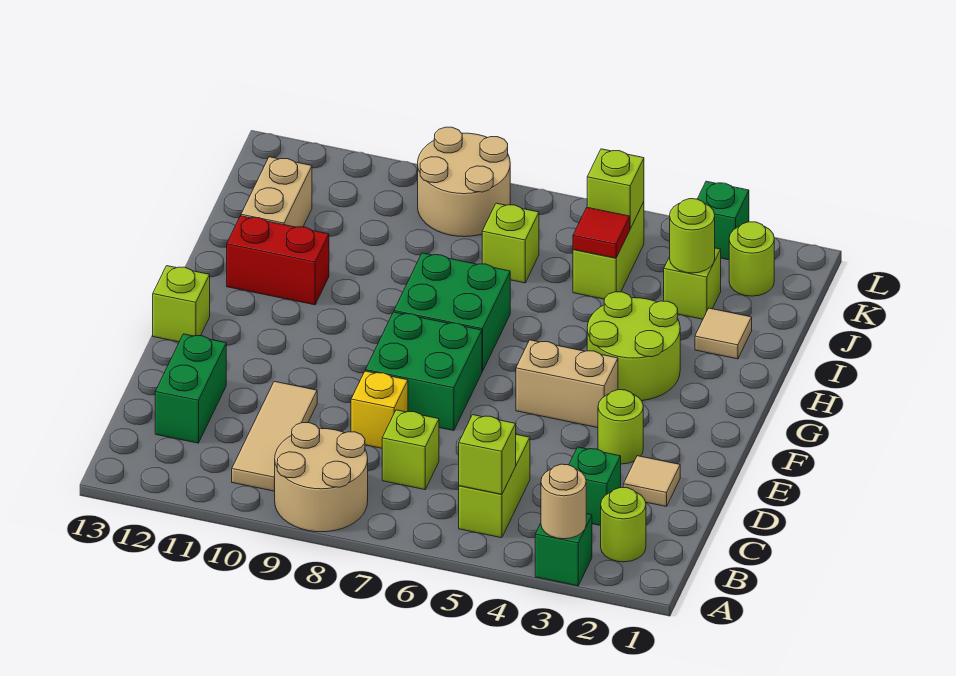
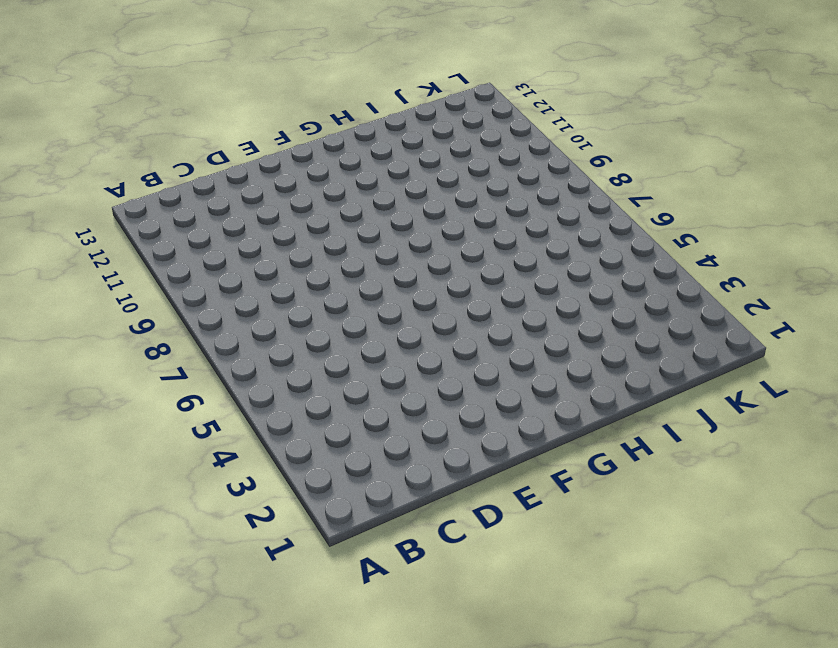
none -> green brick A3 level 1
none -> tan round brick A8:B9 level 1
none -> lime round brick B2 level 1
none -> lime brick B5:C5 level 1

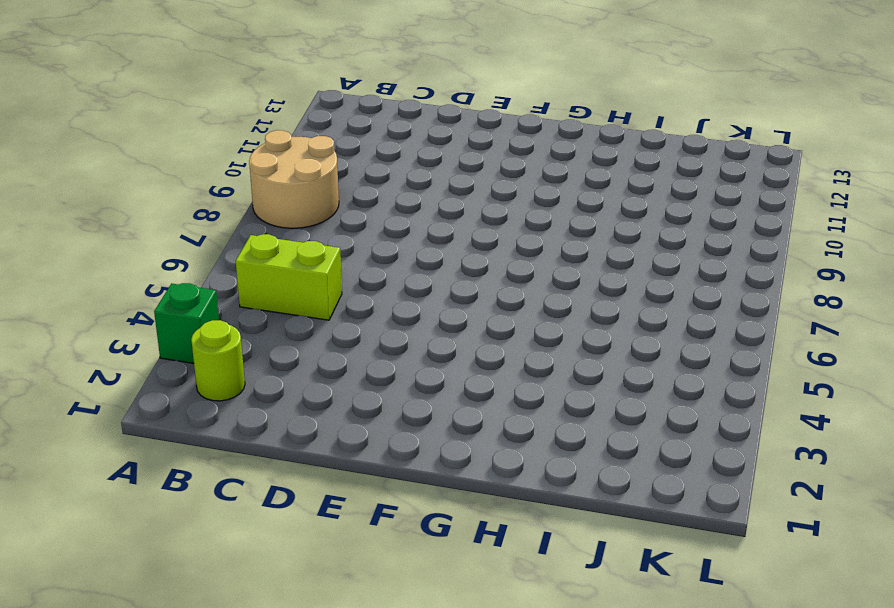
none -> tan tile B10:D10 level 1
none -> green brick C3 level 1
none -> lime brick C7 level 1
none -> green brick C12:D12 level 1

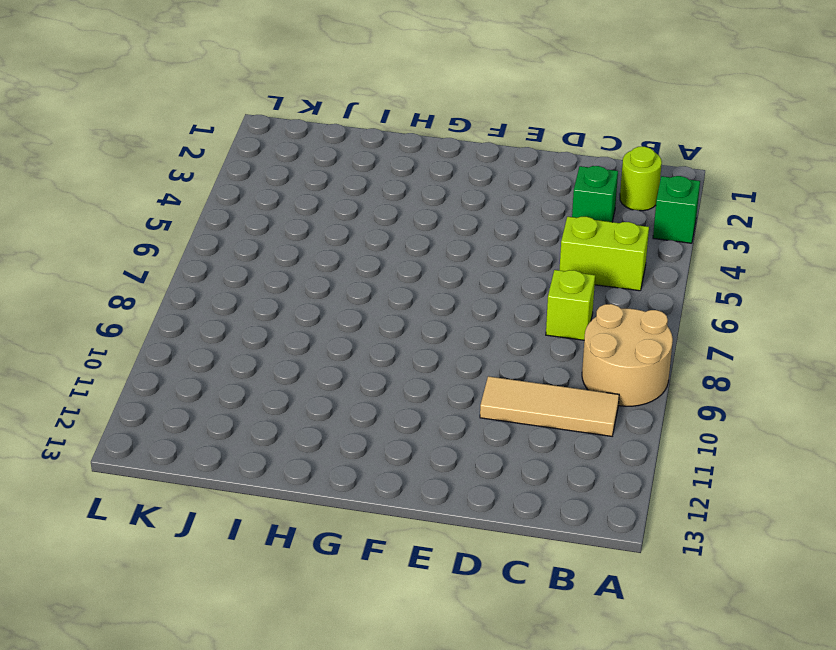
none -> green brick C12:D12 level 1
none -> tan tile D2 level 1
none -> yellow brick D8 level 1
none -> lime round brick E3 level 1

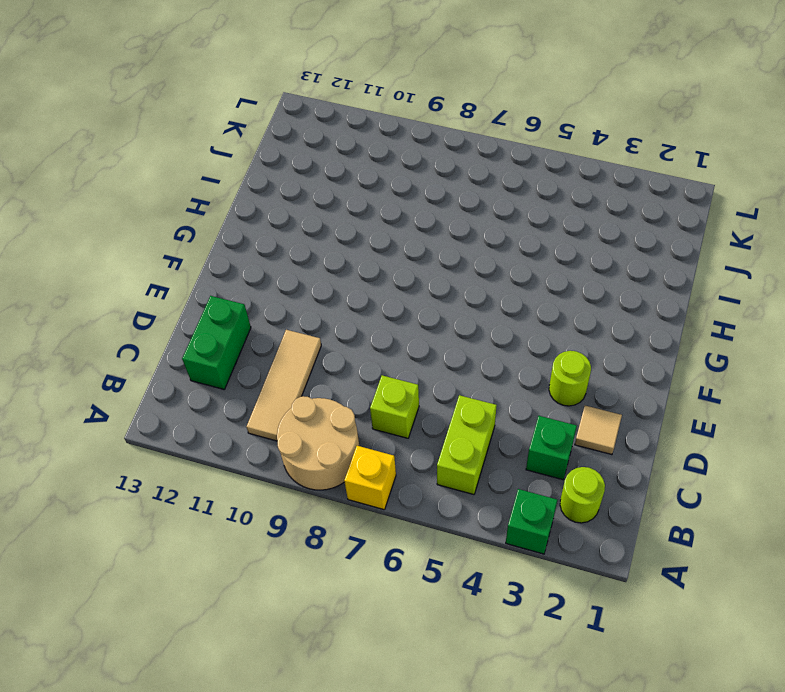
yellow brick A7 level 1 -> yellow brick D8 level 1
none -> green brick E7:F8 level 1
none -> tan brick F4:F5 level 1
none -> lime brick F13 level 1
none -> lime round brick G3:H4 level 1

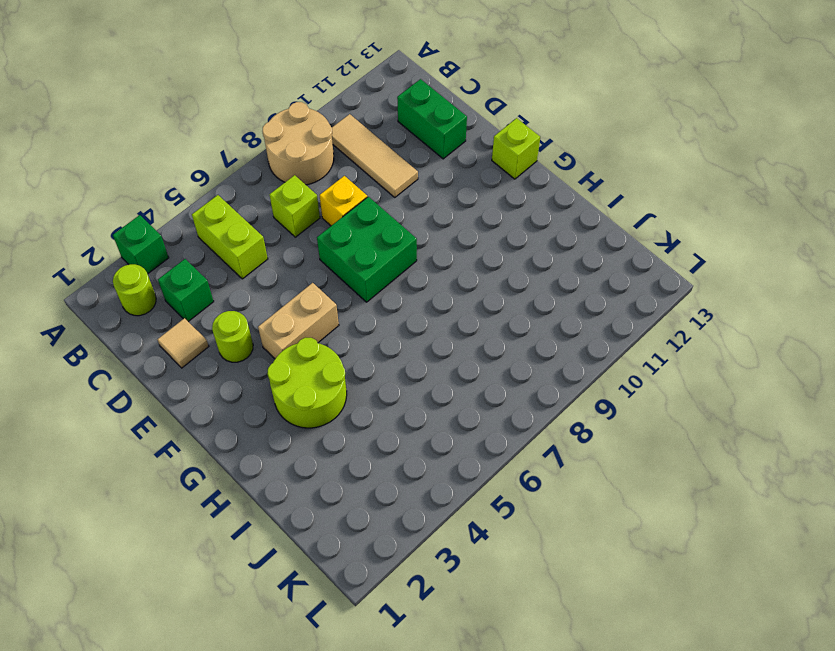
none -> green brick G7:H8 level 1
none -> red brick H11:H12 level 1
none -> tan tile I2 level 1
none -> tan brick I12:J12 level 1

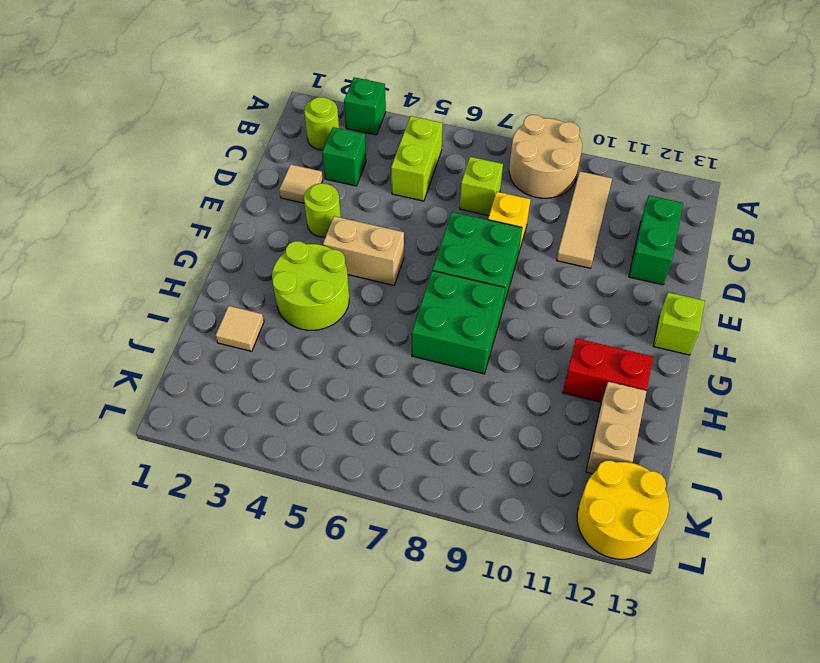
yellow round brick K12:L13 level 1 -> none
none -> lime brick J3 level 1
none -> lime brick J5:K5 level 1
none -> lime brick J7 level 1
none -> lime round brick K2 level 1

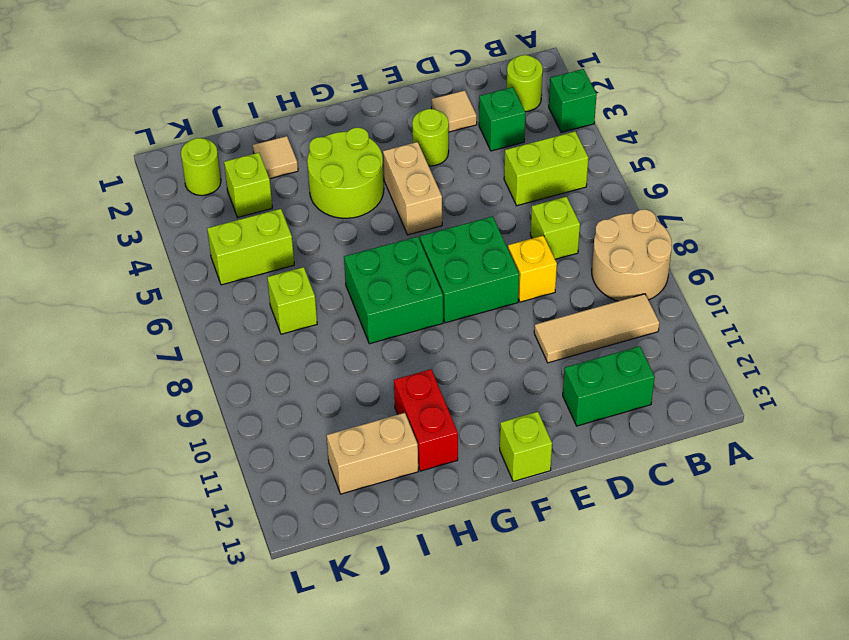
none -> tan round brick K8:L9 level 1
none -> green brick L3 level 1
none -> tan round brick A3 level 2
none -> lime brick B5 level 2

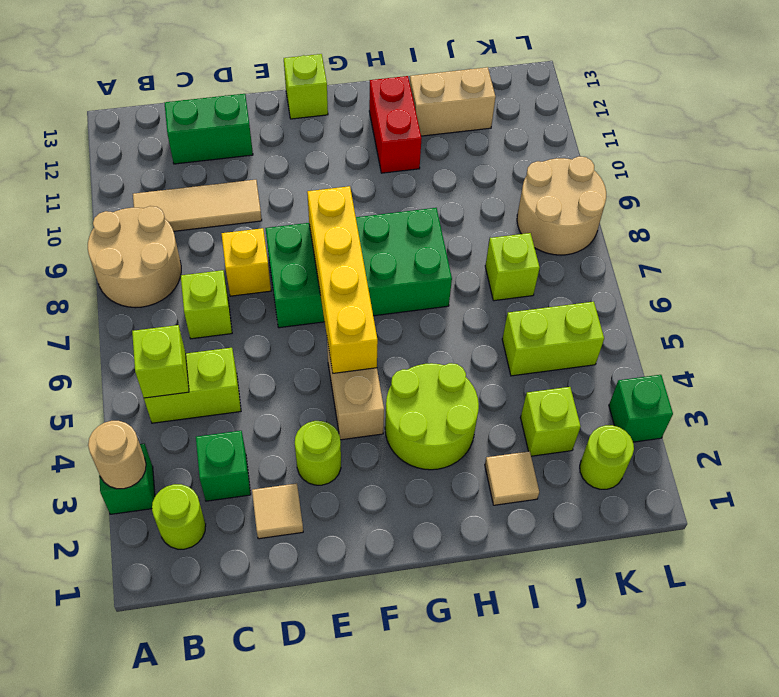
yellow brick F5:F8 level 2 -> none
none -> lime round brick J3 level 2
none -> red tile J5 level 2
none -> lime brick K5 level 2

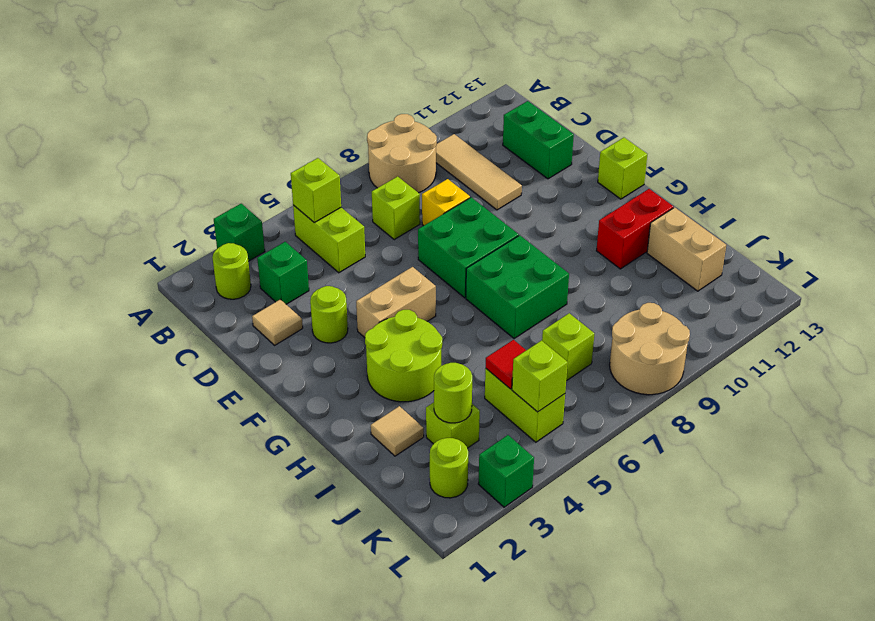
none -> tan round brick A3 level 2

